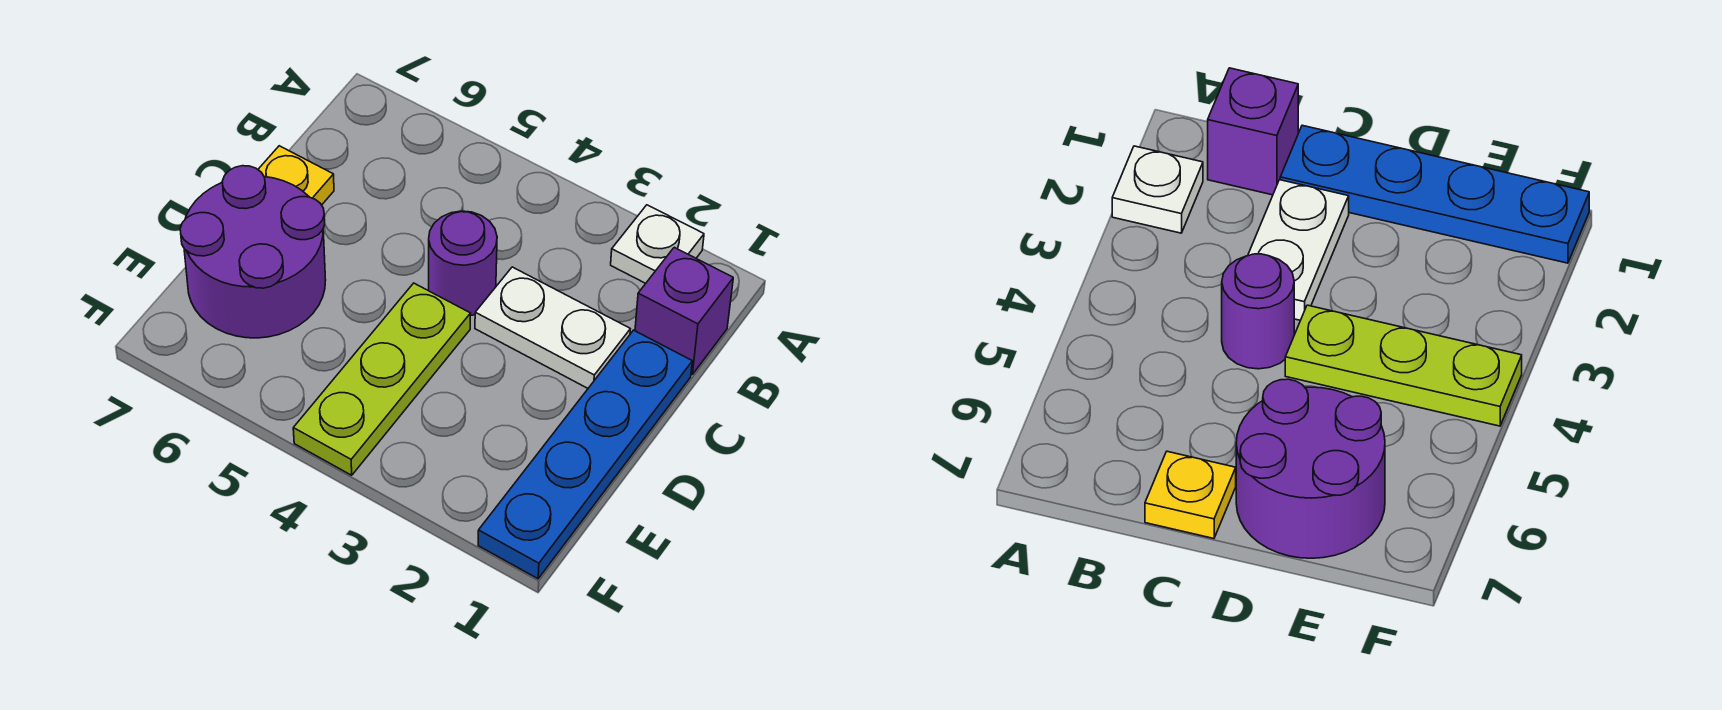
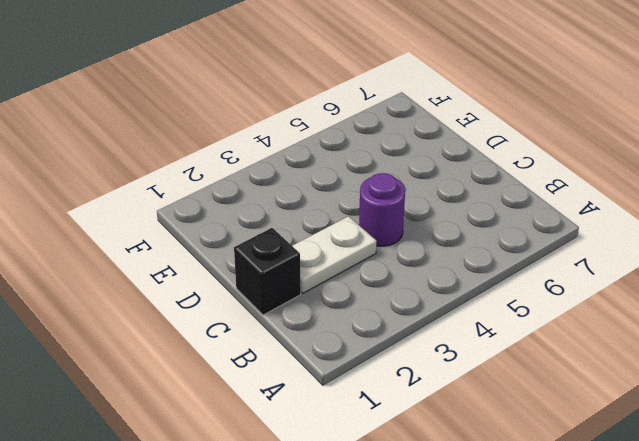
black brick C1 level 1 -> blue plate C1:F1 level 1
none -> white plate A2 level 1
none -> purple brick B1 level 1

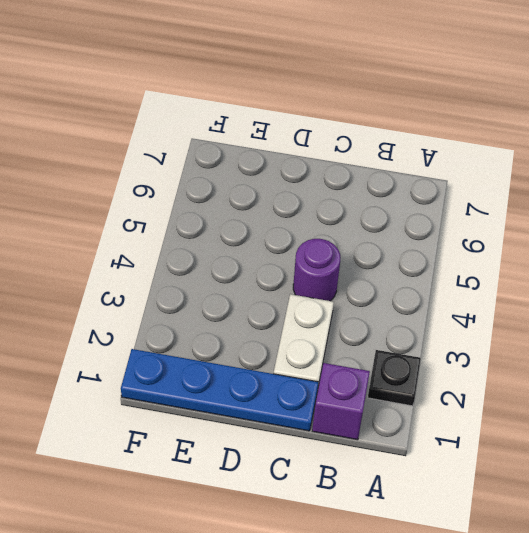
black plate A2 level 1 -> white plate A2 level 1
none -> yellow plate C7 level 1
none -> lime plate D4:F4 level 1

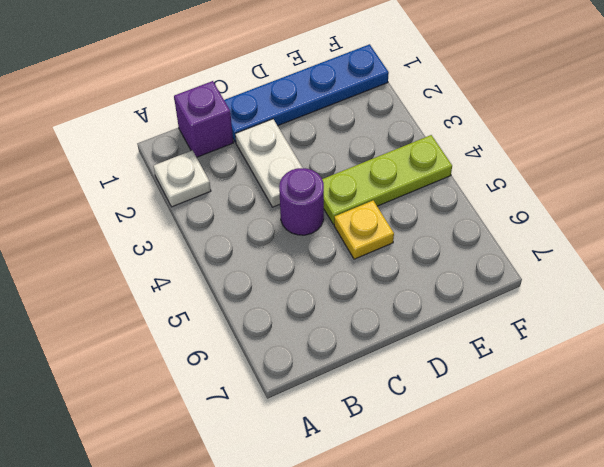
yellow plate D5 level 1 -> yellow plate C7 level 1
none -> purple round brick D6:E7 level 1

